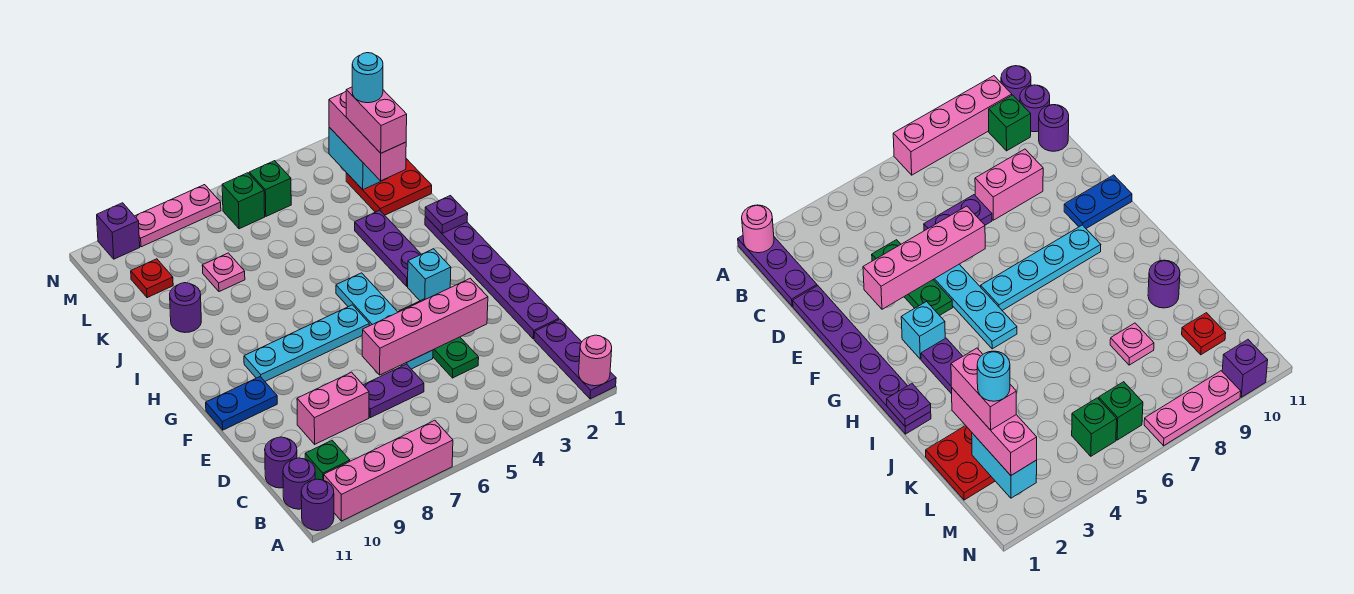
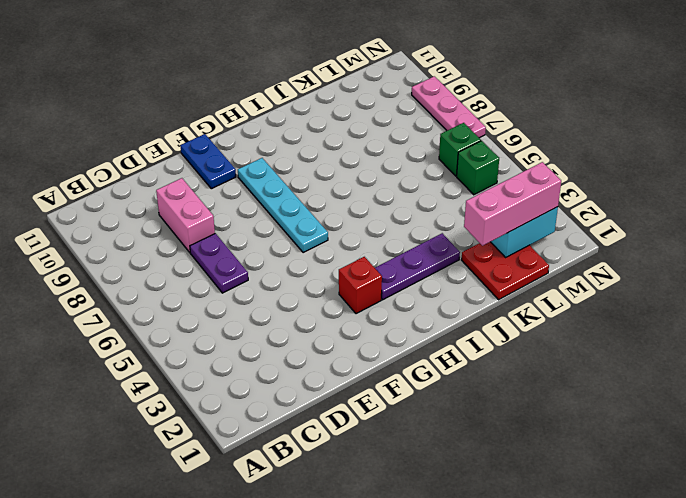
red brick G3 level 1 -> cyan brick G3 level 1
none -> purple plate A1:C1 level 1
none -> pink brick A7:A10 level 1
none -> purple round brick A11 level 1
none -> green brick B10 level 1

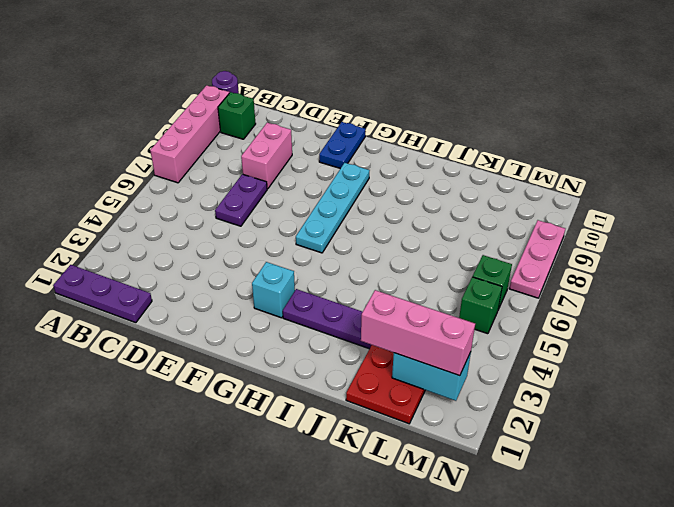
none -> purple round brick B11 level 1
none -> purple round brick C11 level 1
none -> purple plate D1:I1 level 1
none -> green plate D4:F4 level 1

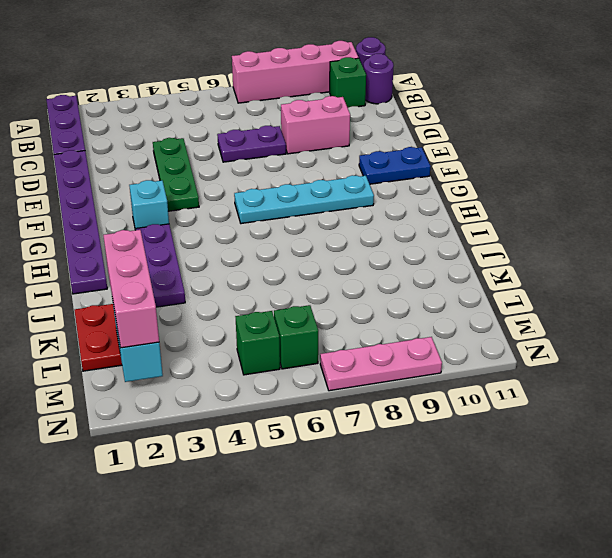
none -> purple round brick C11 level 1
none -> cyan plate E5:H5 level 1
none -> purple round brick J10 level 1
none -> pink plate K8 level 1

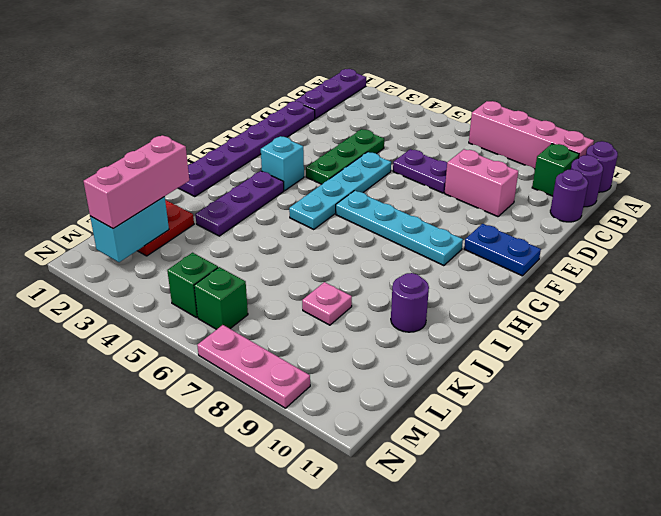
none -> red plate L10 level 1
none -> purple brick N10 level 1
none -> pink round brick A1 level 2
none -> pink brick E3:E6 level 2

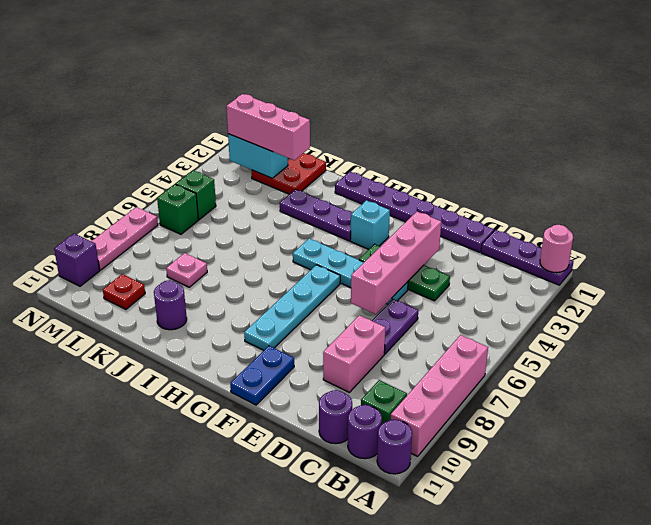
none -> purple plate I1 level 2
none -> pink brick K2:L2 level 4
none -> cyan round brick L2 level 5

